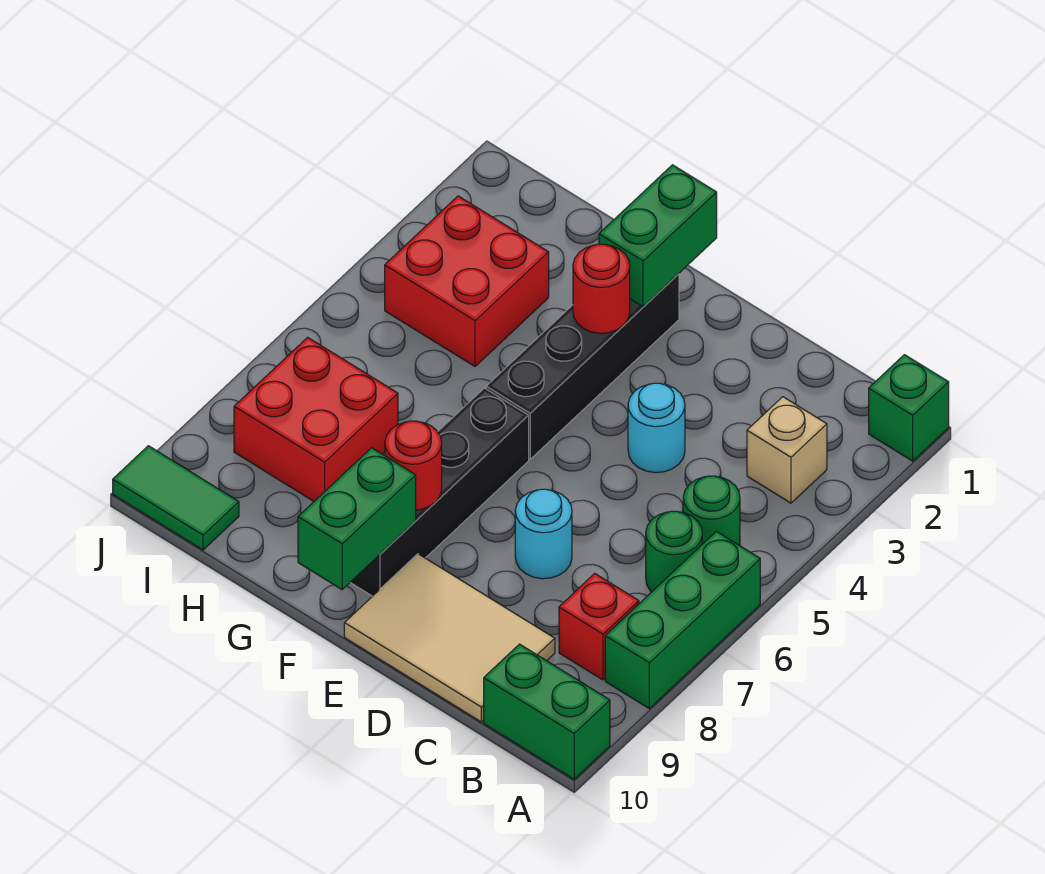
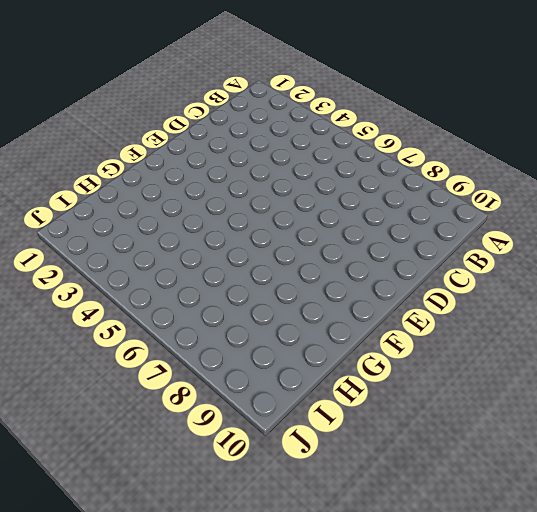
none -> green brick A1 level 1
none -> green brick A6:A8 level 1
none -> green brick A10:B10 level 1

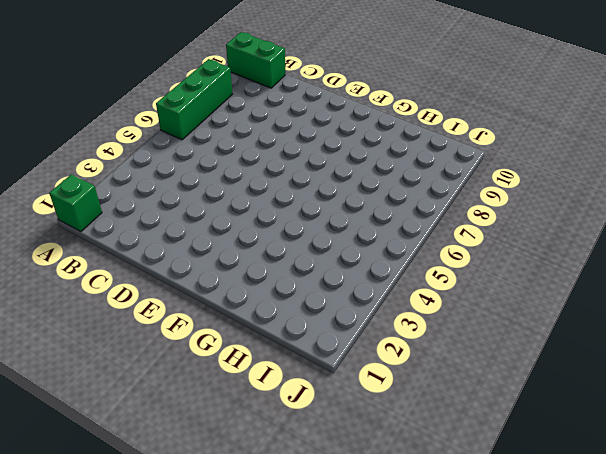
none -> tan brick B3 level 1
none -> green round brick B5 level 1
none -> green round brick B6 level 1

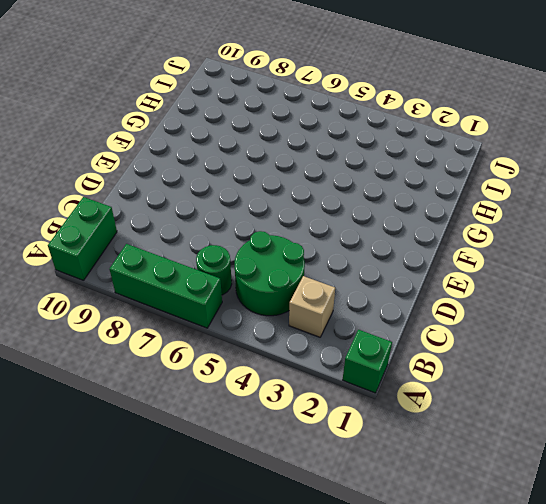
green round brick B4:C5 level 1 -> green round brick B5 level 1
none -> red brick B8 level 1
none -> tan tile C9:E10 level 1
none -> cyan round brick D4 level 1

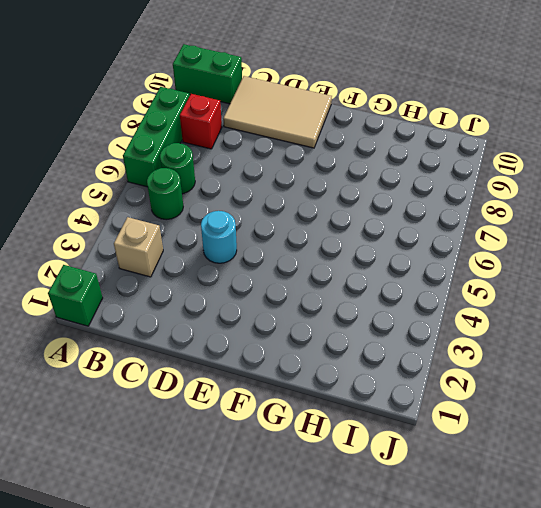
none -> cyan round brick D7 level 1
none -> black brick F2:F5 level 1
none -> black brick F6:F9 level 1

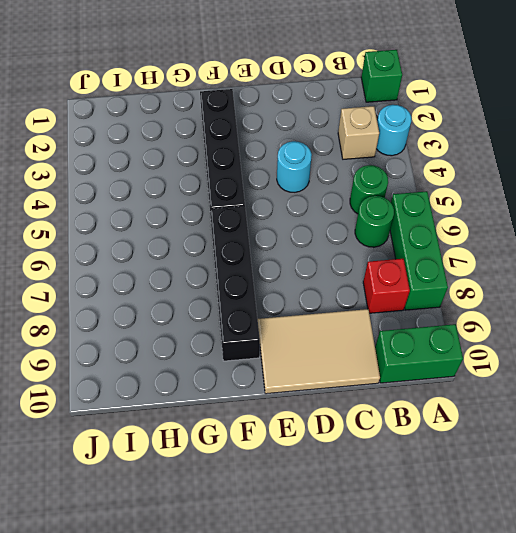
cyan round brick A3 level 1 -> cyan round brick D7 level 1
none -> red brick H3:I4 level 1
none -> red brick H7:I8 level 1
none -> green tile I10:J10 level 1

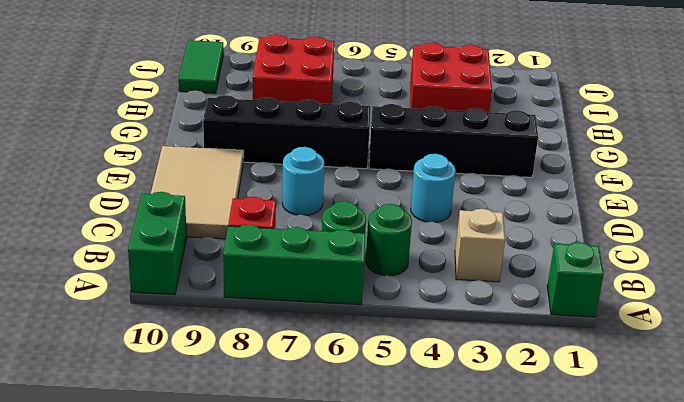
none -> green brick F1:F2 level 2
none -> red round brick F3 level 2
none -> red round brick F8 level 2

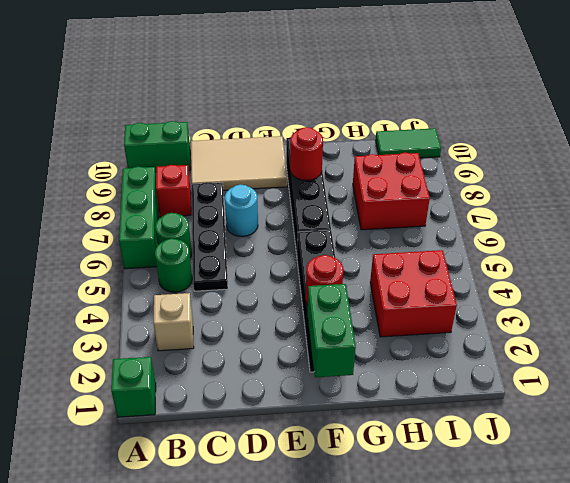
black plate C5:C8 level 1 -> none
none -> cyan round brick D4 level 1
none -> green brick F9:F10 level 2

